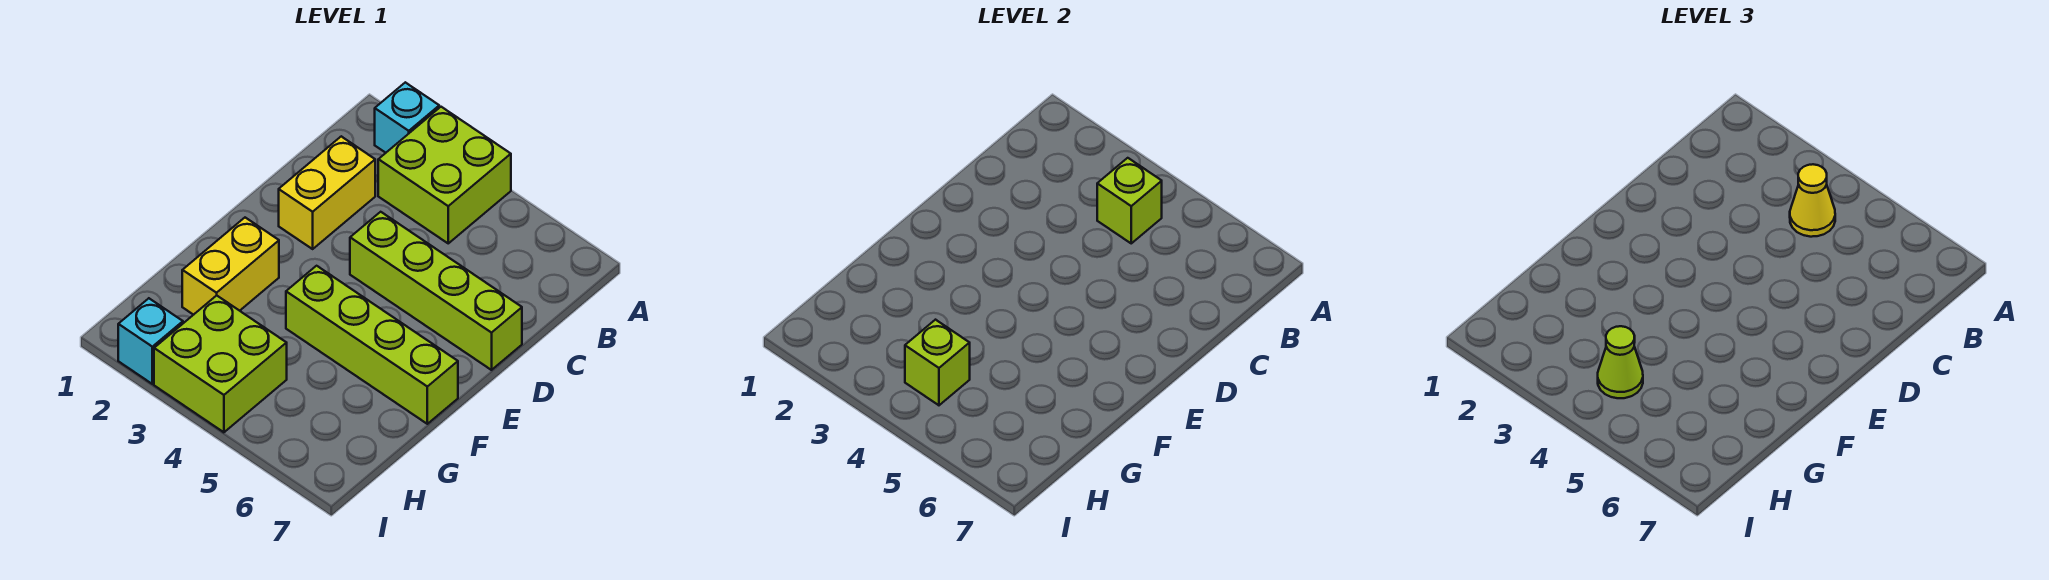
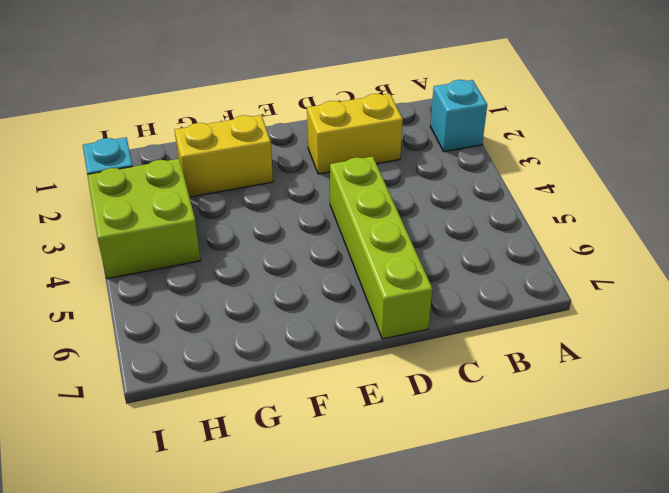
none -> lime brick A3:B4 level 1
none -> lime brick F4:F7 level 1
none -> lime brick B4 level 2

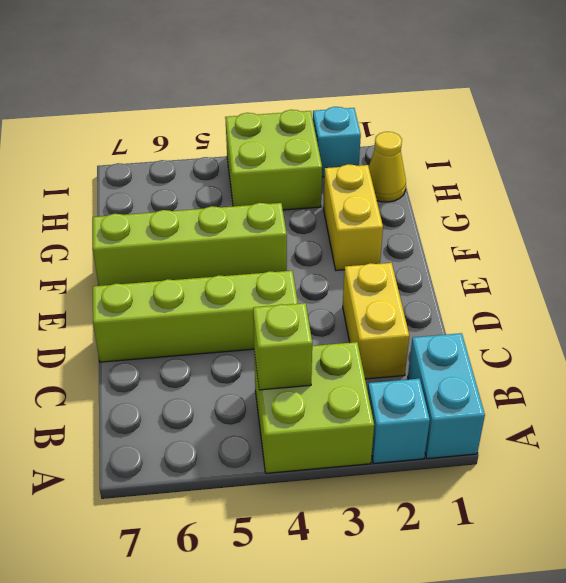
cyan brick A1:B1 level 1 -> none
yellow cone H1 level 1 -> yellow cone B4 level 3
none -> lime brick H4 level 2
none -> lime cone H4 level 3

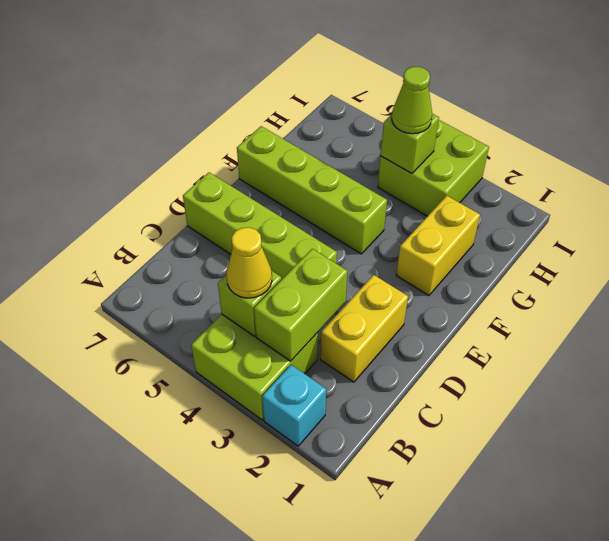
lime brick B3:C3 level 2 -> none
none -> cyan brick I2 level 1

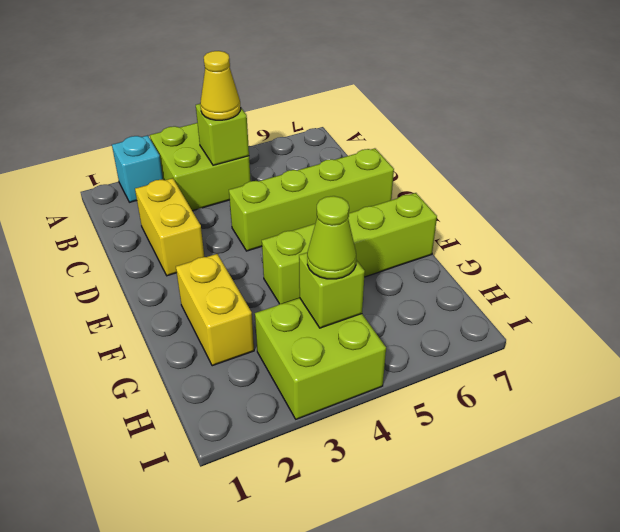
none -> cyan brick I2 level 1

